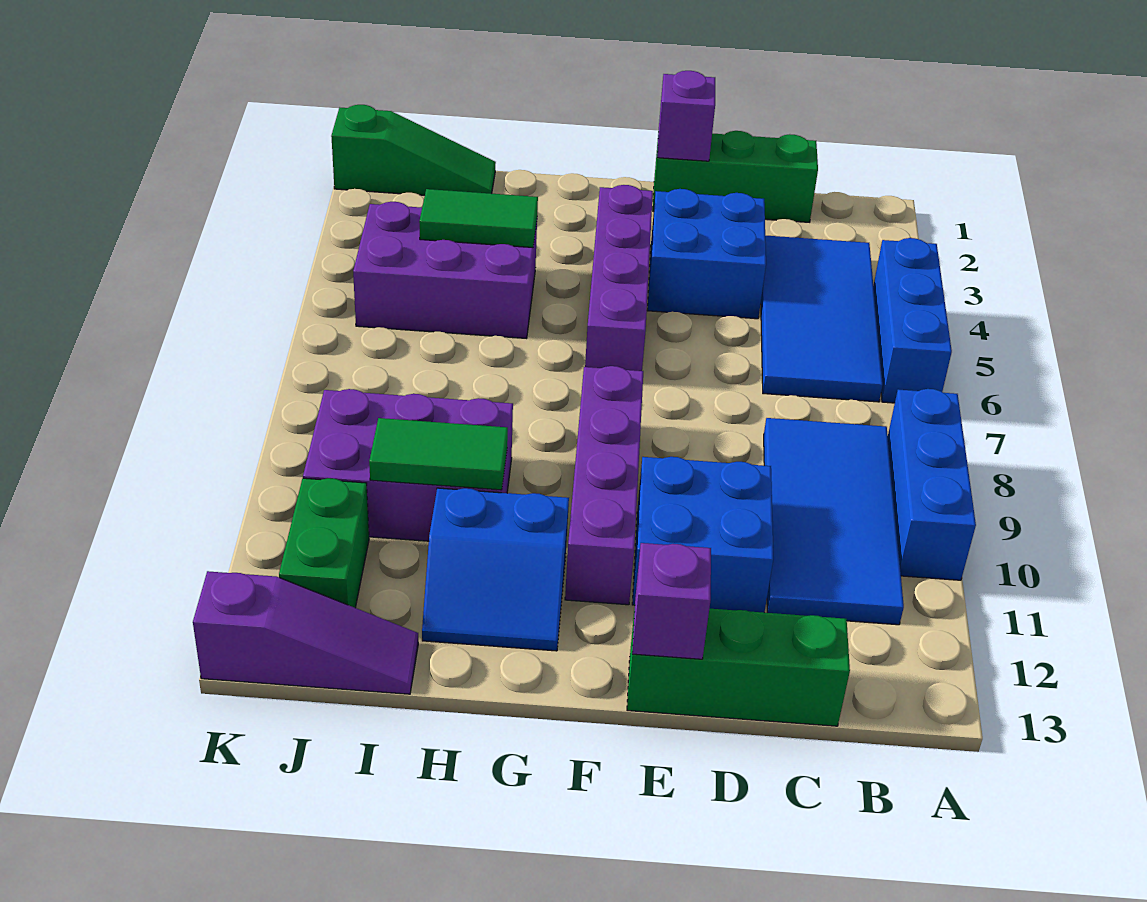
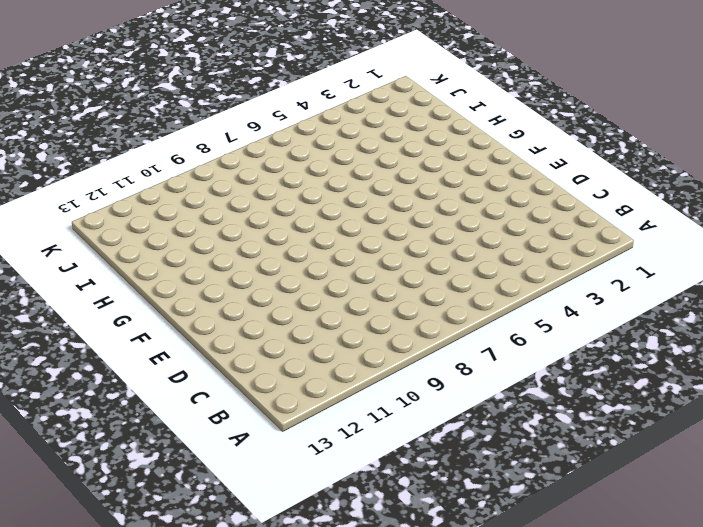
none -> blue brick A4:A6 level 1
none -> blue brick A8:A10 level 1
none -> blue tile B3:C6 level 1

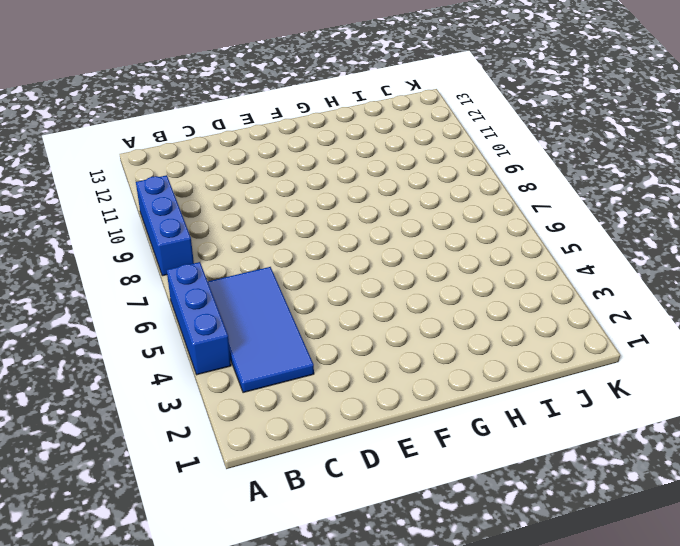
none -> blue tile B8:C11 level 1
none -> green brick C1:E1 level 1
none -> green brick C13:E13 level 1

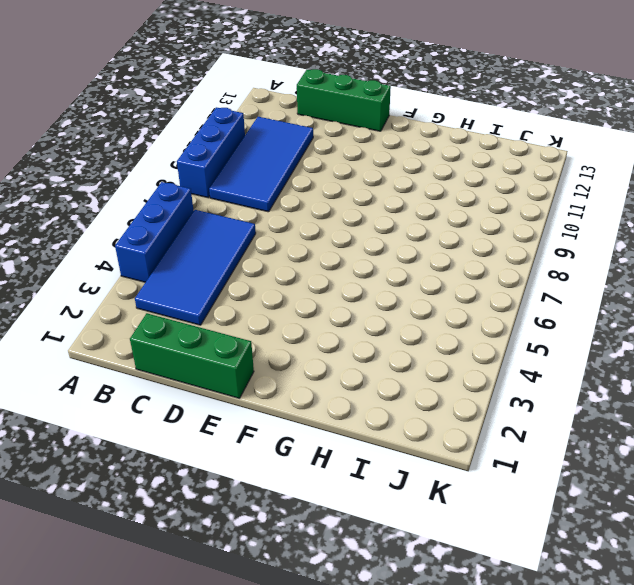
none -> blue brick D3:E4 level 1
none -> blue brick D10:E11 level 1
none -> purple brick F3:F6 level 1

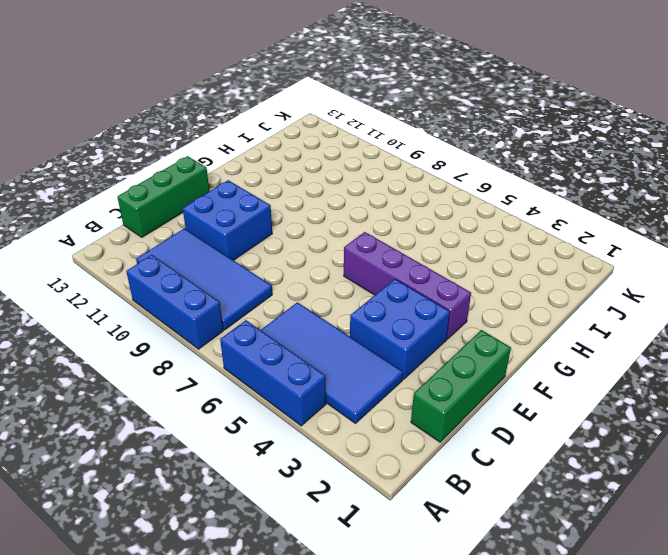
none -> purple brick F8:F11 level 1
none -> blue slope G11:H12 level 1 top 11
none -> purple brick H4:J5 level 1

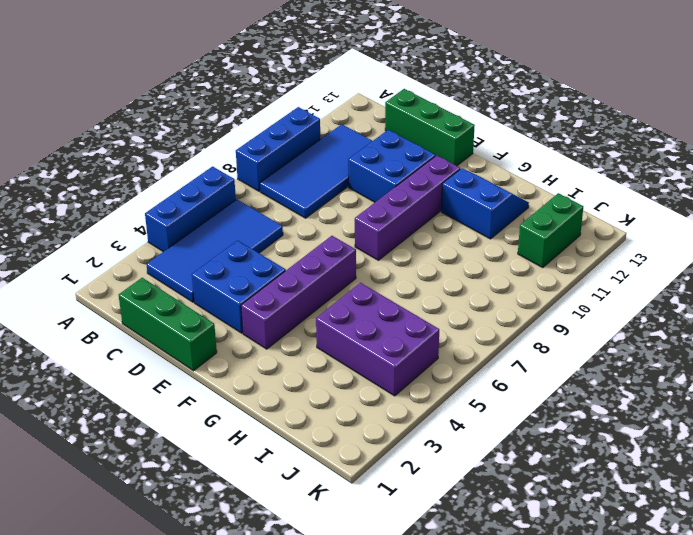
none -> purple brick H9:J10 level 1
none -> green slope I1:K1 level 1 top K
none -> purple slope I13:K13 level 1 top K

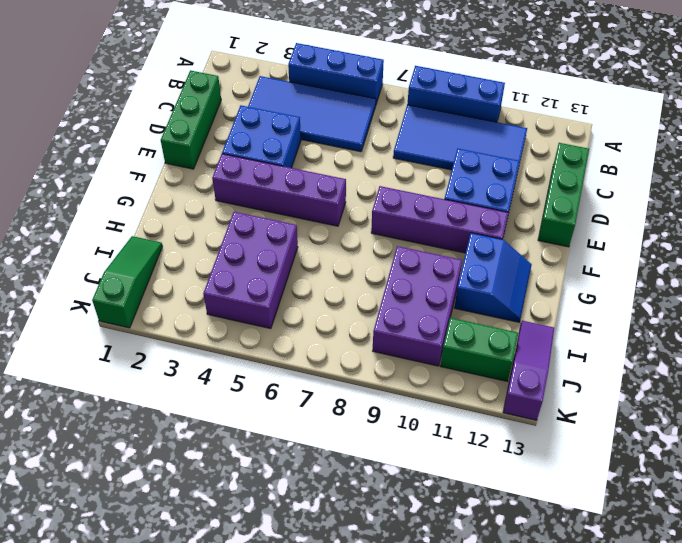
none -> purple brick E1 level 2
none -> purple brick E13 level 2
none -> green tile H4:I4 level 2

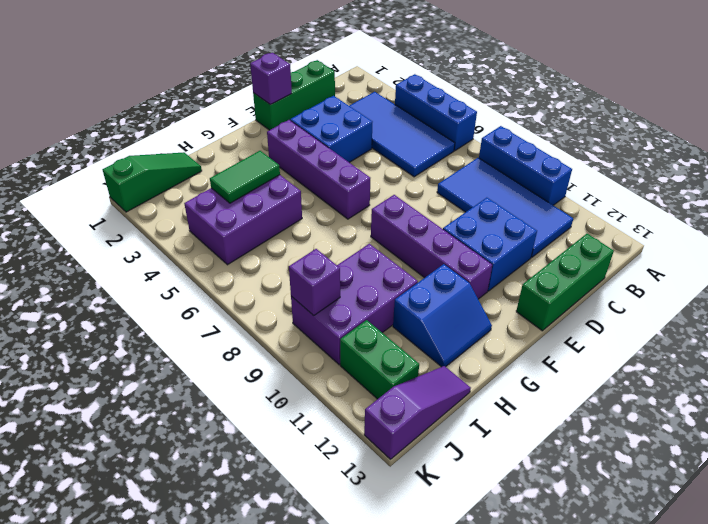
purple brick J9 level 2 -> purple brick E13 level 2
none -> green tile H10:I10 level 2

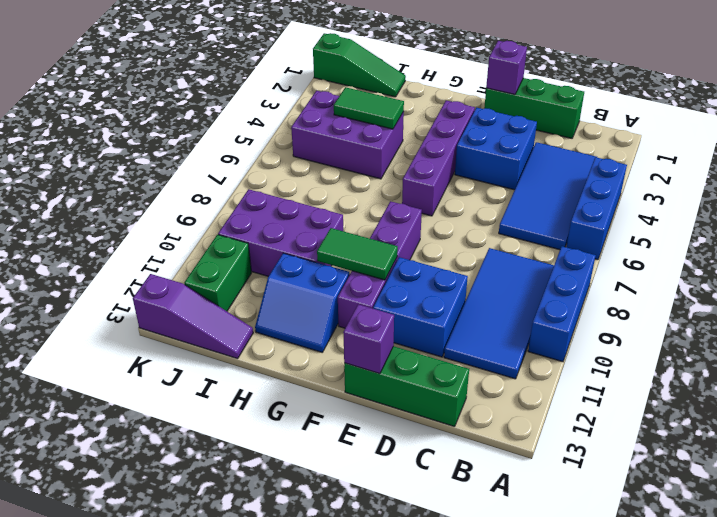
green tile F10:G10 level 2 -> green tile H10:I10 level 2

